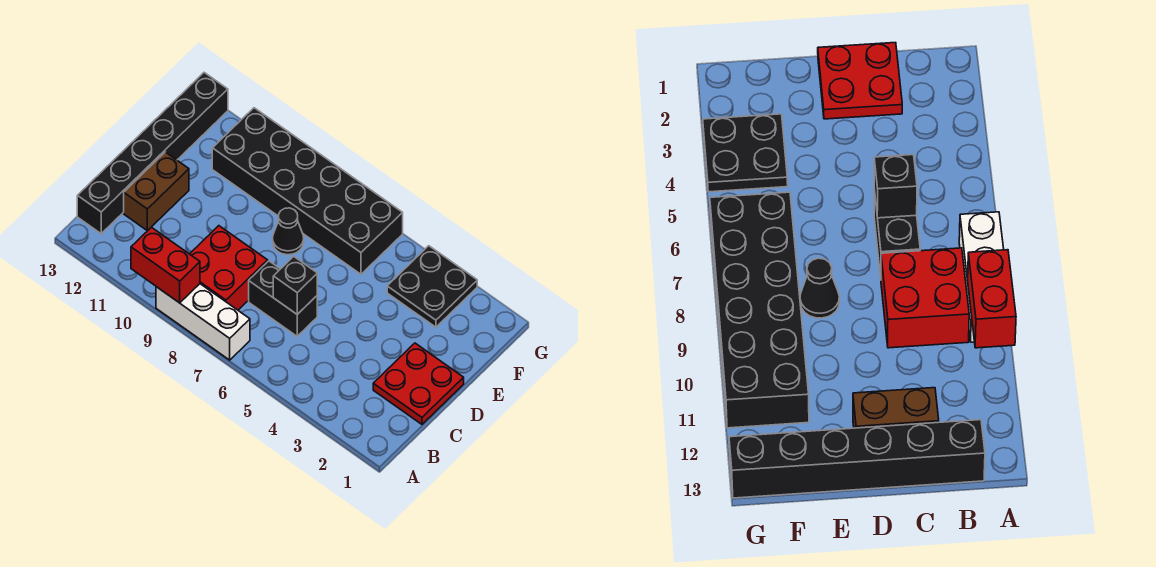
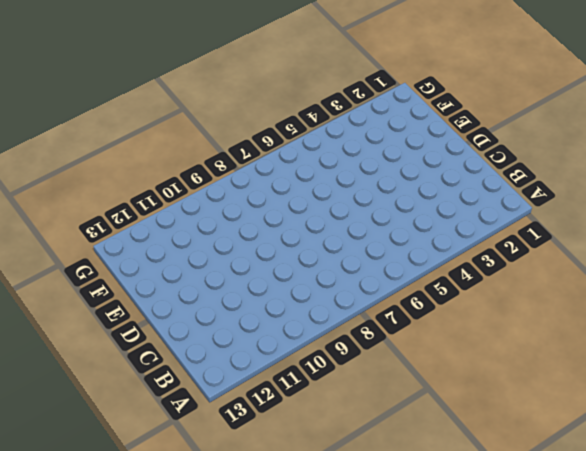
none -> white brick A7:A9 level 1
none -> red brick B8:C9 level 1

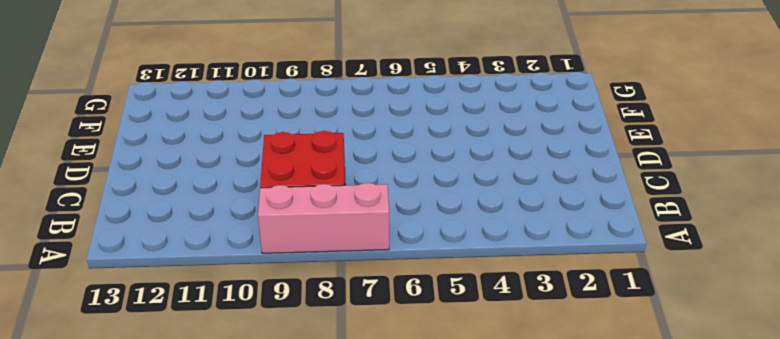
pink brick A7:A9 level 1 -> white brick A7:A9 level 1
none -> black brick B13:G13 level 1
none -> red plate C1:D2 level 1

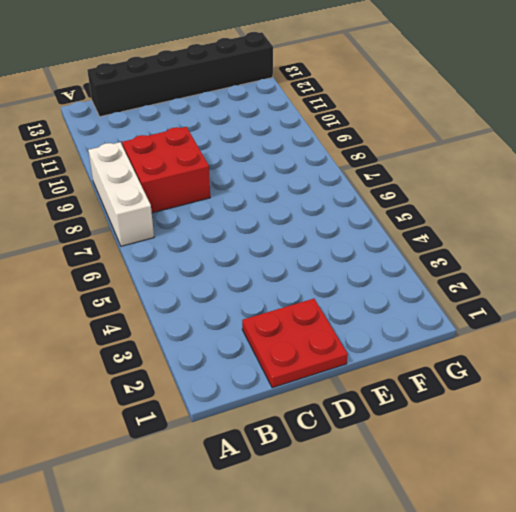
none -> black brick C6:C7 level 1
none -> brown brick C12:D12 level 1

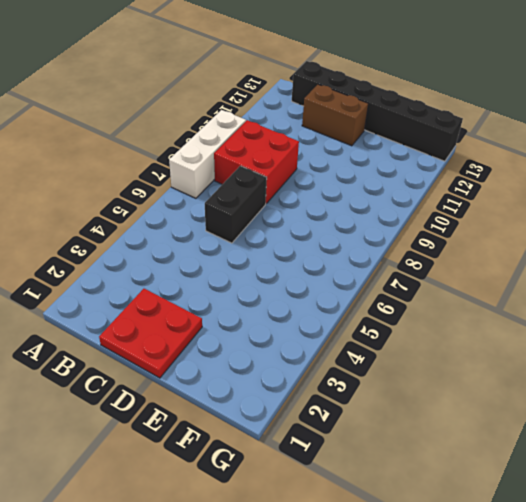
none -> black cone E8 level 1
none -> black plate F3:G4 level 1

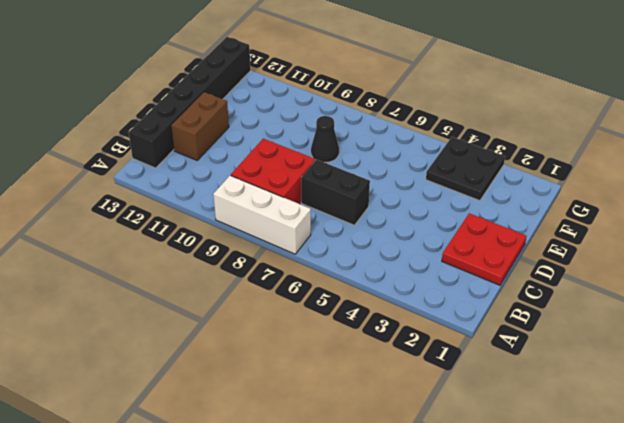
none -> black brick F6:G11 level 1
none -> red brick A9:A10 level 2

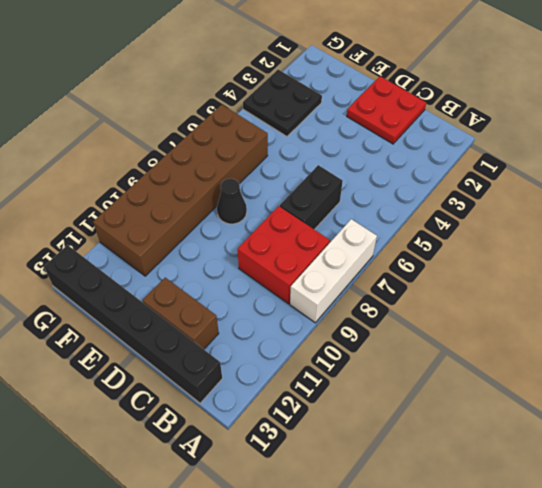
brown brick F6:G11 level 1 -> black brick F6:G11 level 1
none -> red brick A9:A10 level 2
none -> black brick C6 level 2

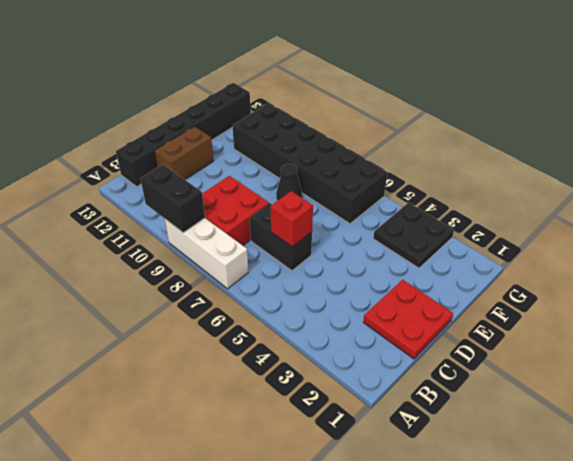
black brick A9:A10 level 2 -> red brick A9:A10 level 2
red brick C6 level 2 -> black brick C6 level 2

